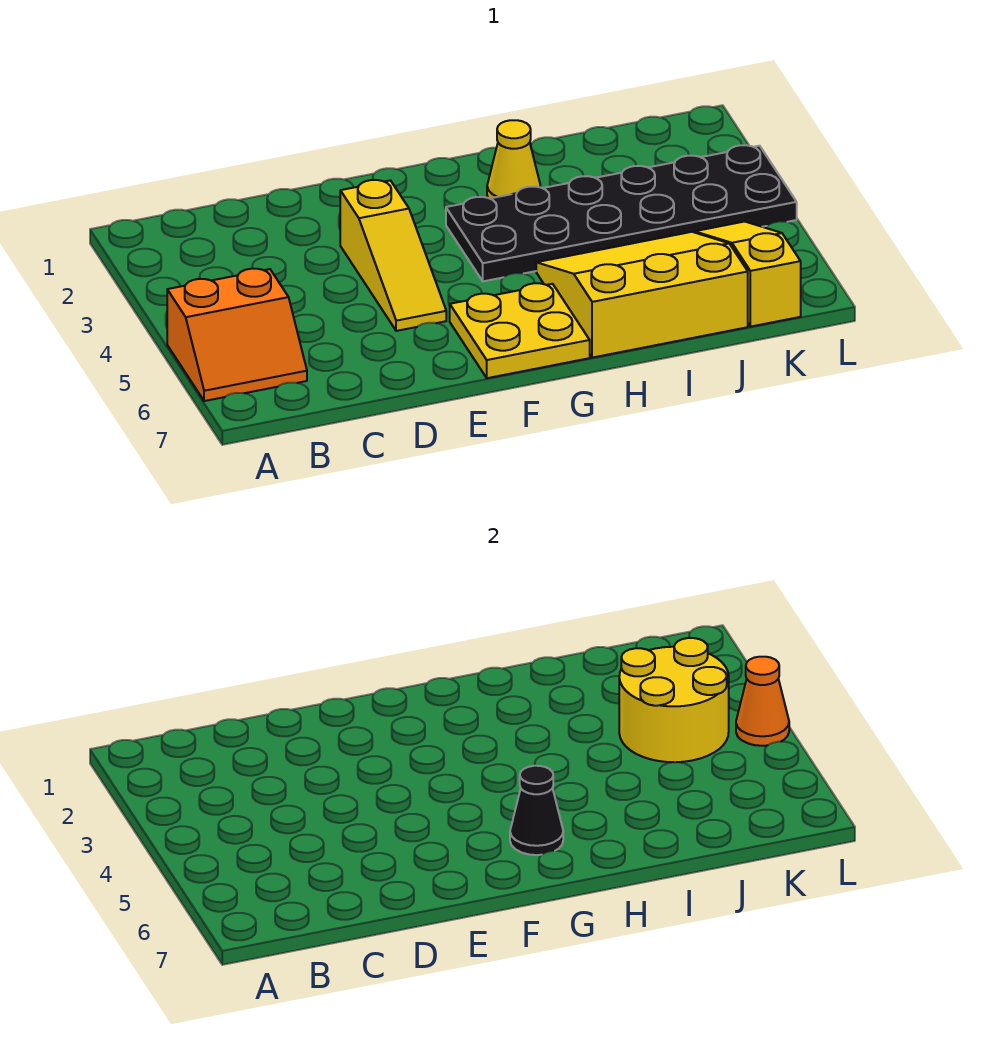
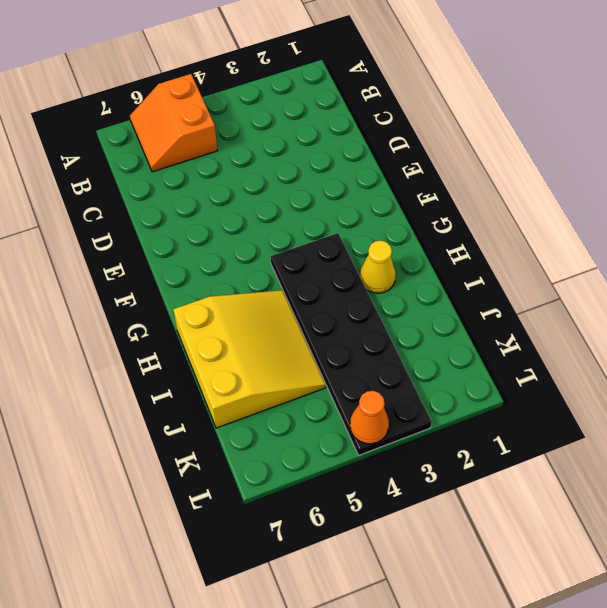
none -> yellow slope E3:E5 level 1 top 3
none -> yellow plate F6:G7 level 1

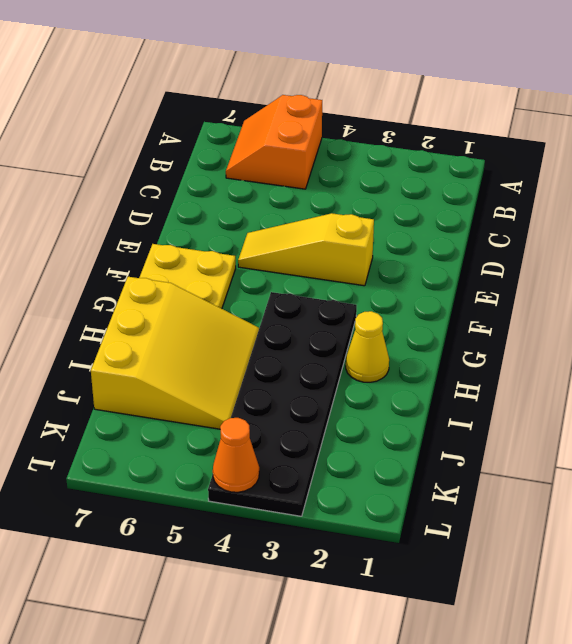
none -> yellow slope K5:K7 level 1 top 7
none -> black cone G6 level 2

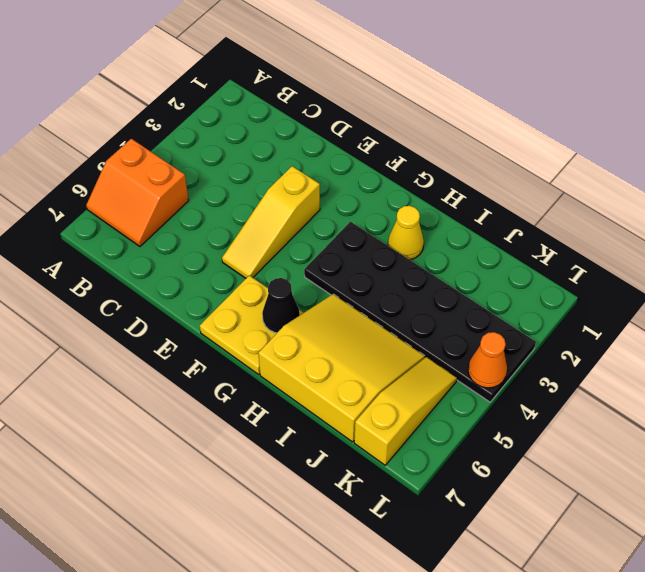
none -> yellow round brick J3:K4 level 2

